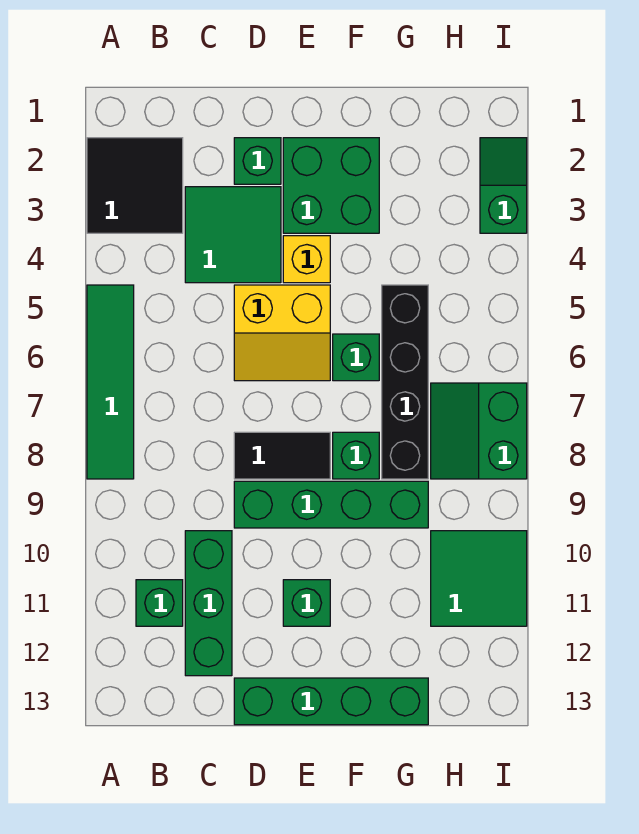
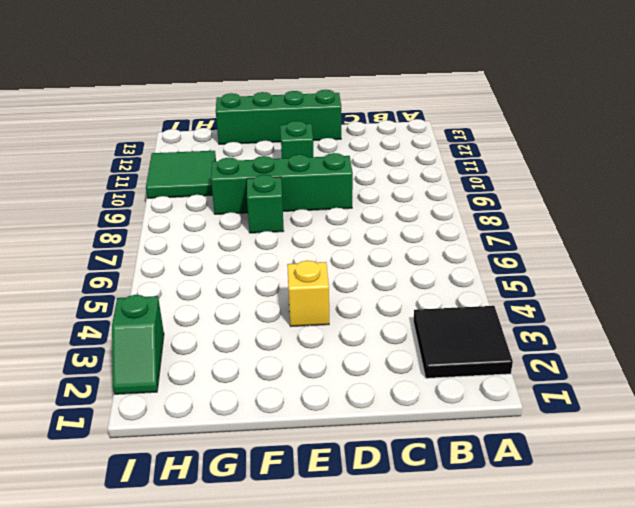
none -> green tile A5:A8 level 1
none -> green brick B11 level 1
none -> green tile C3:D4 level 1

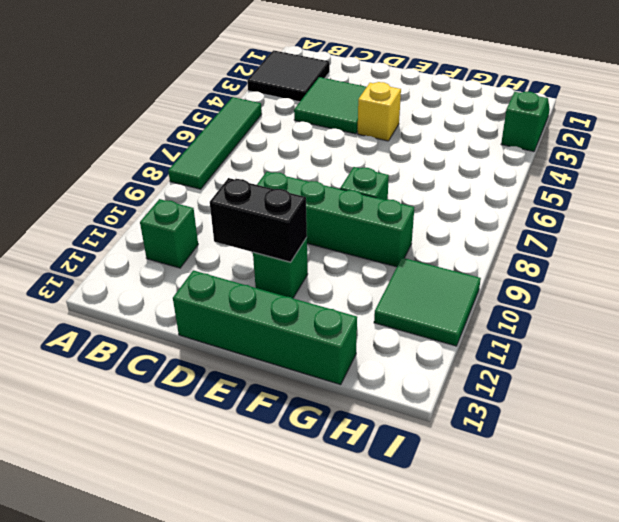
black brick D11:E11 level 2 -> none
none -> green brick C10:C12 level 1
none -> green brick D2 level 1
none -> yellow slope D5:E6 level 1 top 5

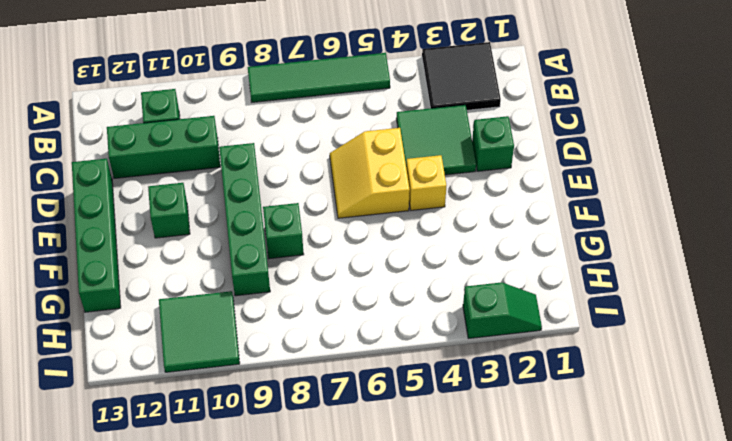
none -> black tile D8:E8 level 1
none -> green brick E2:F3 level 1
none -> green brick F6 level 1

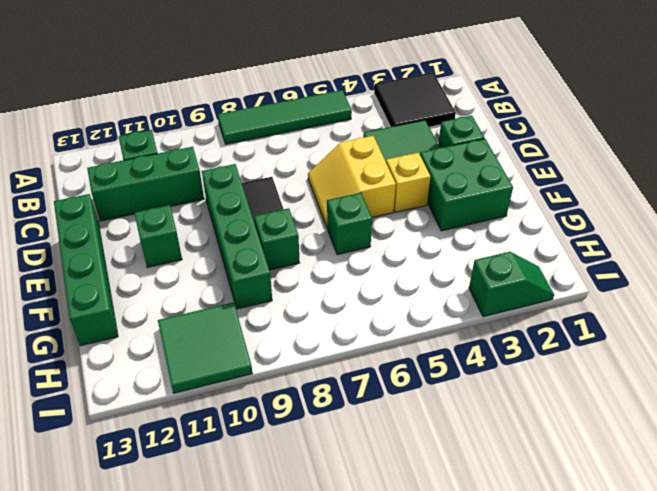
none -> black brick G5:G8 level 1
none -> green slope H7:I8 level 1 top I

